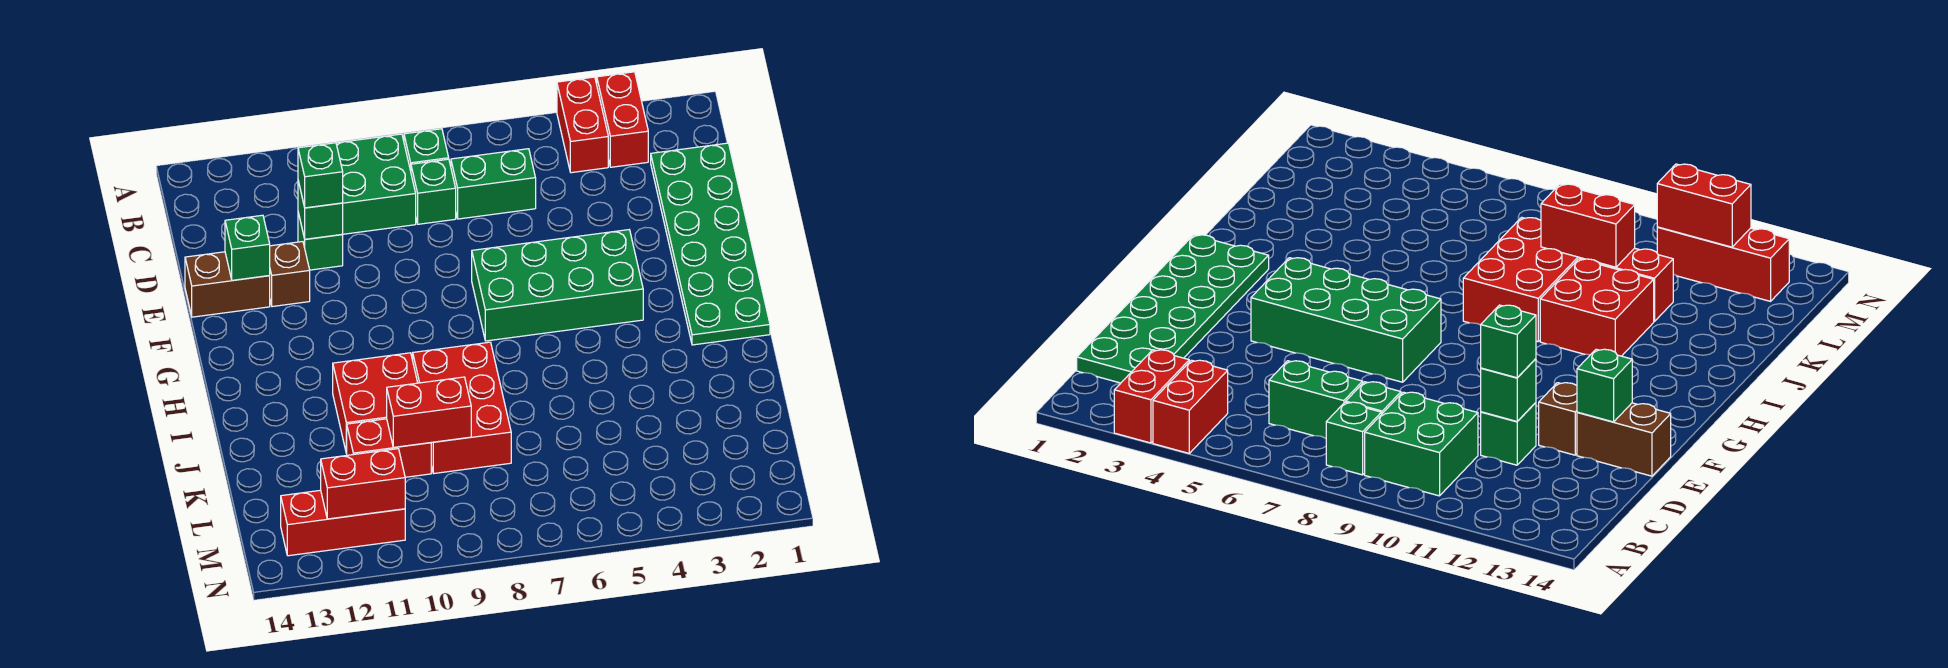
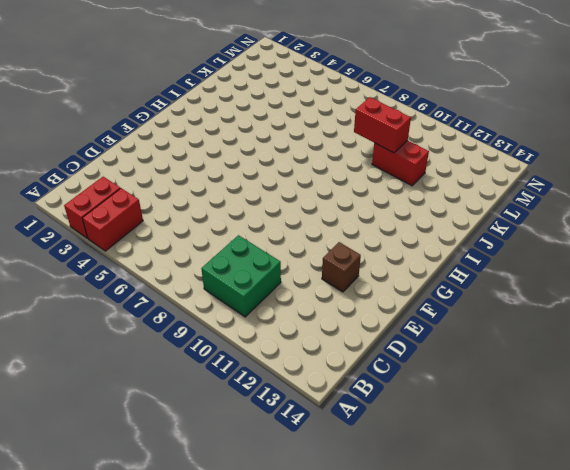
none -> green brick B8 level 1
none -> green plate C1:H2 level 1
none -> green brick C6:C7 level 1

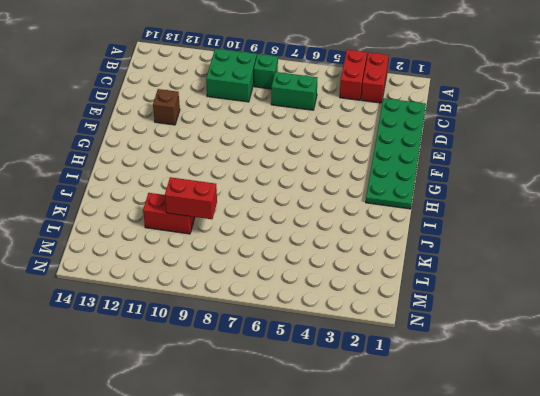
none -> green brick C8 level 1
none -> green brick D11 level 1
none -> brown brick E13:E14 level 1

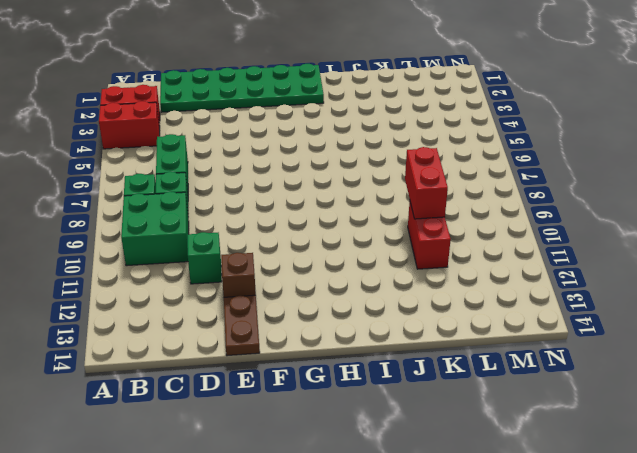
brown plate E13:E14 level 1 -> brown brick E13:E14 level 1
none -> green brick F4:G7 level 1
none -> red brick I8:K9 level 1
none -> red brick I10:J11 level 1

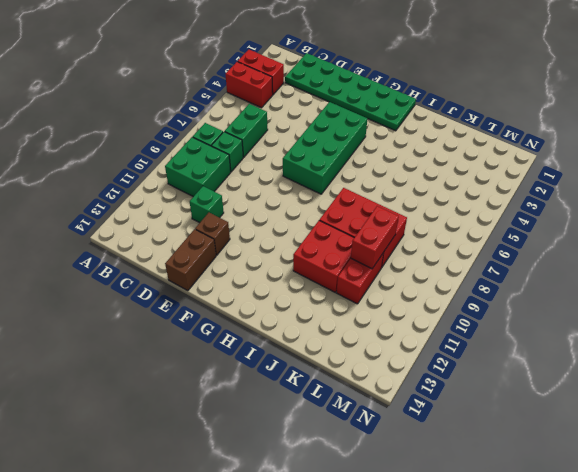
none -> red brick M11:M13 level 1
none -> green brick D11 level 2
none -> green brick E13 level 2

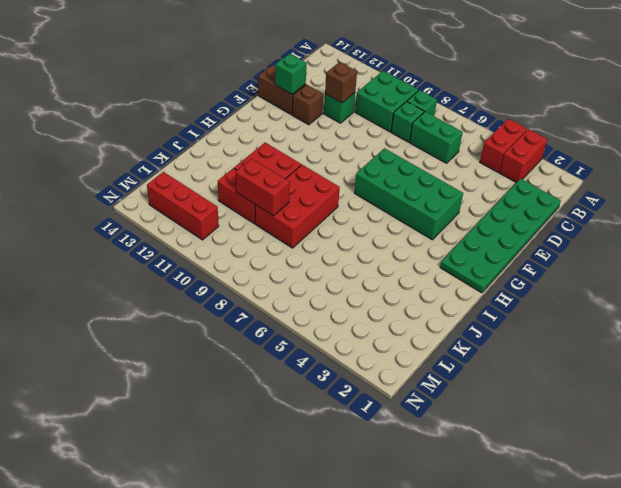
brown brick D11 level 2 -> green brick D11 level 2
none -> red brick M11:M12 level 2
none -> green brick D11 level 3

